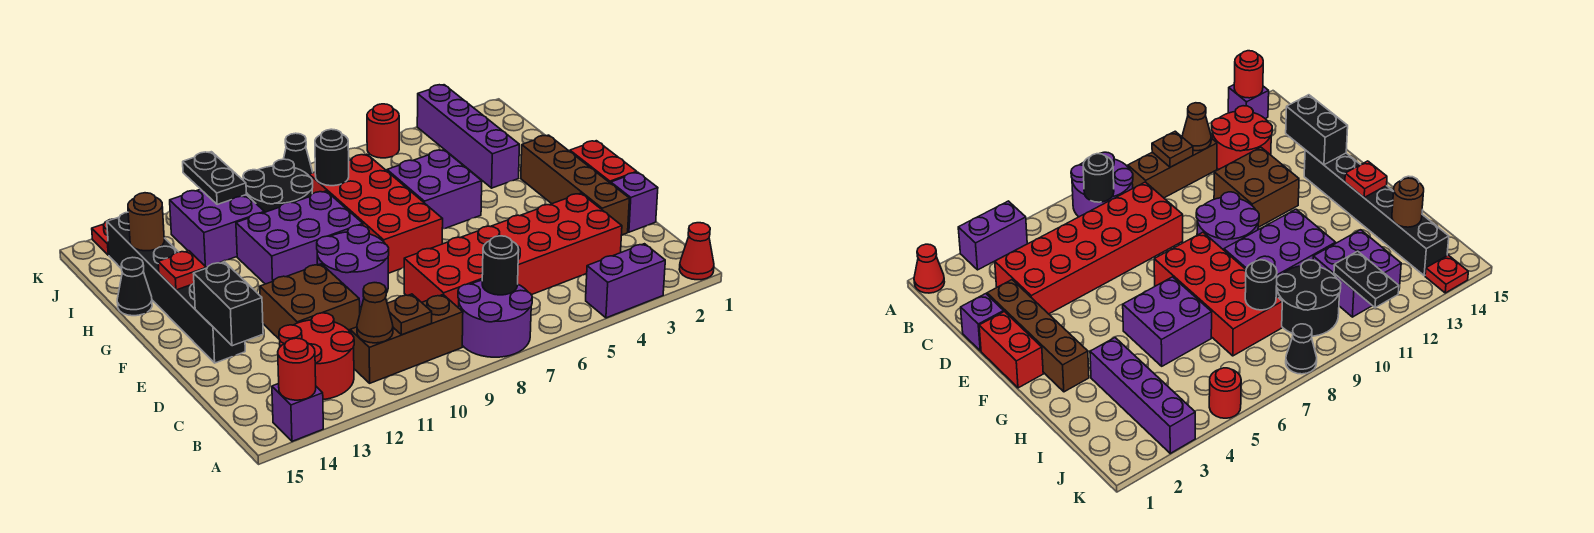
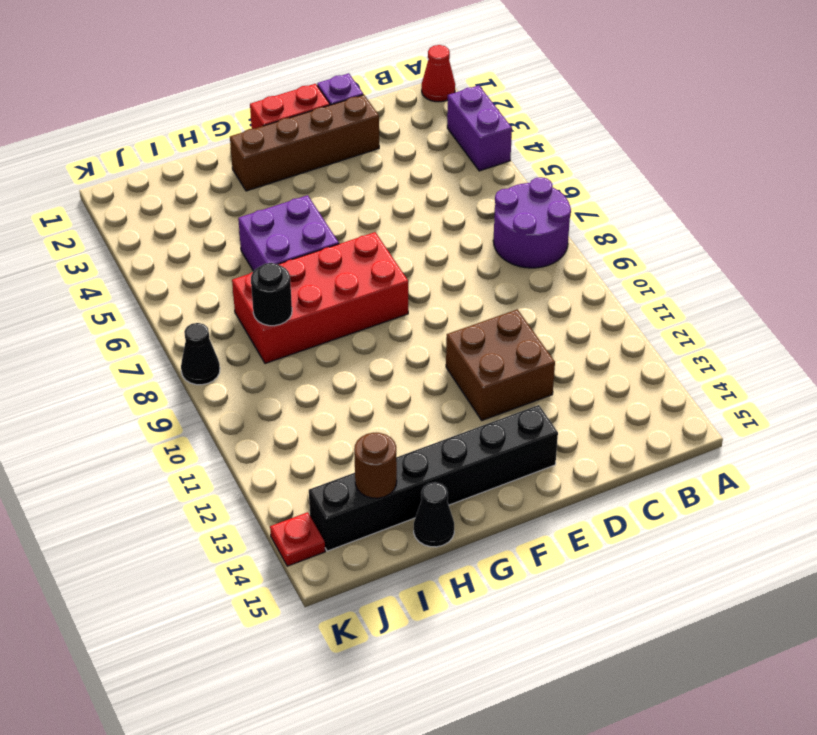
none -> purple brick A14 level 1
none -> brown brick B9:B11 level 1
none -> red round brick B12:C13 level 1
none -> red brick C3:D8 level 1

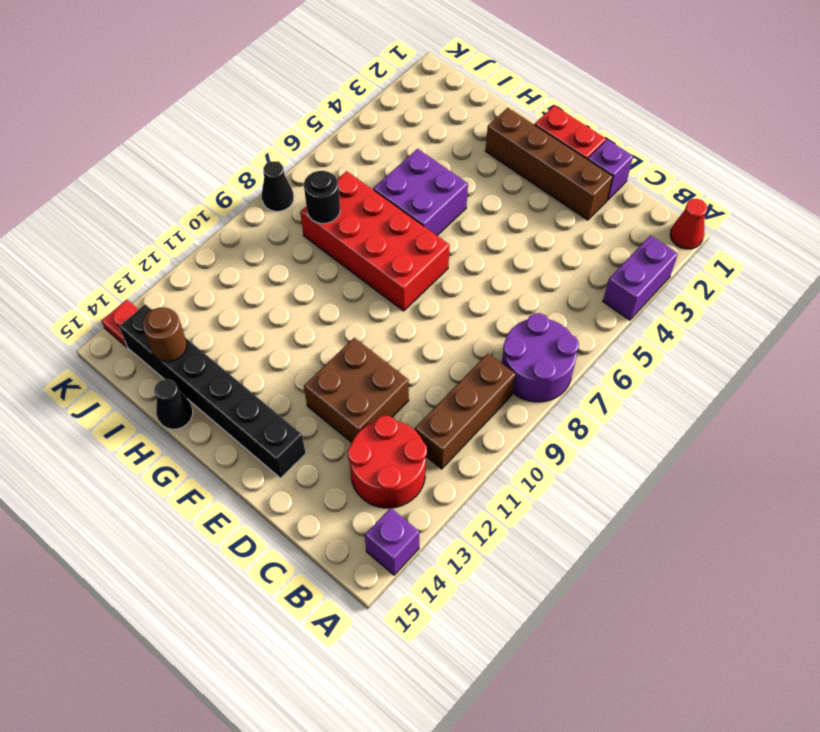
none -> red brick C3:D8 level 1
none -> purple round brick E9:F10 level 1
none -> purple brick G9:H11 level 1
none -> purple brick H3:K3 level 1

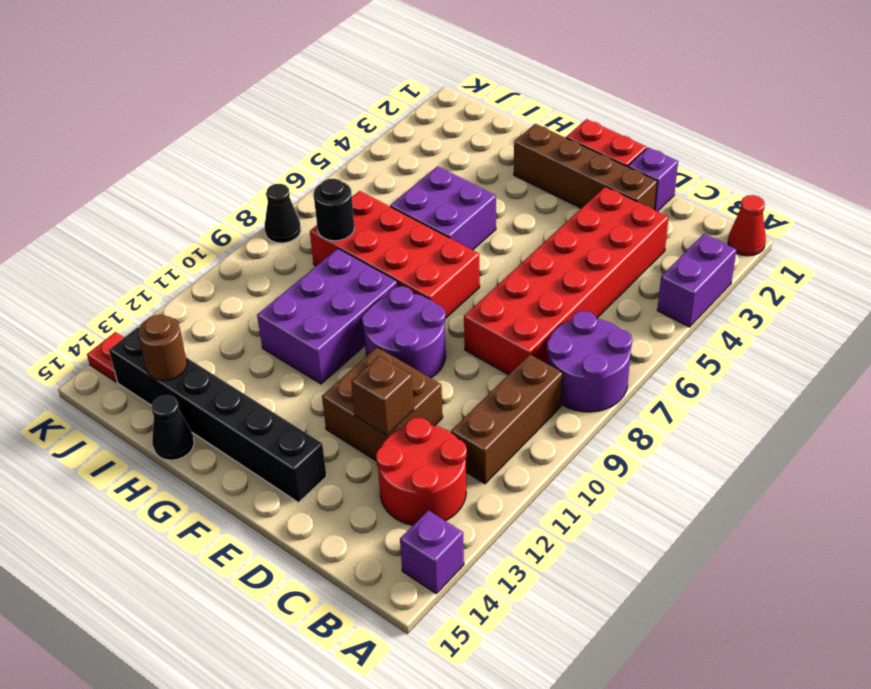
brown brick D12 level 2 -> none
none -> purple brick H3:K3 level 1
none -> black round brick I9:J10 level 1
none -> purple brick I11:J12 level 1
none -> red round brick K5 level 1

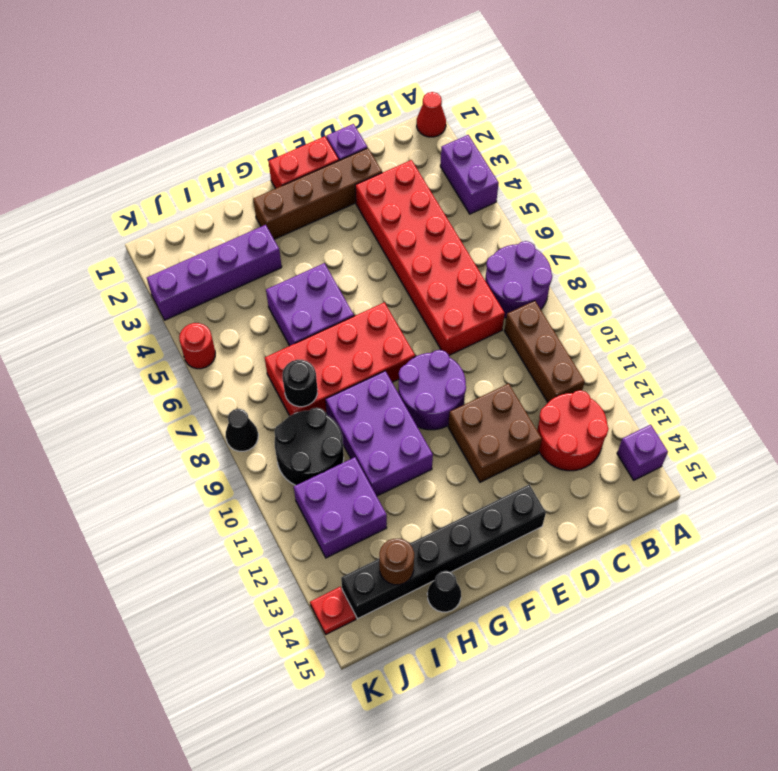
none -> red round brick A14 level 2
none -> black round brick B7 level 2
none -> brown plate B10 level 2
none -> brown cone B11 level 2

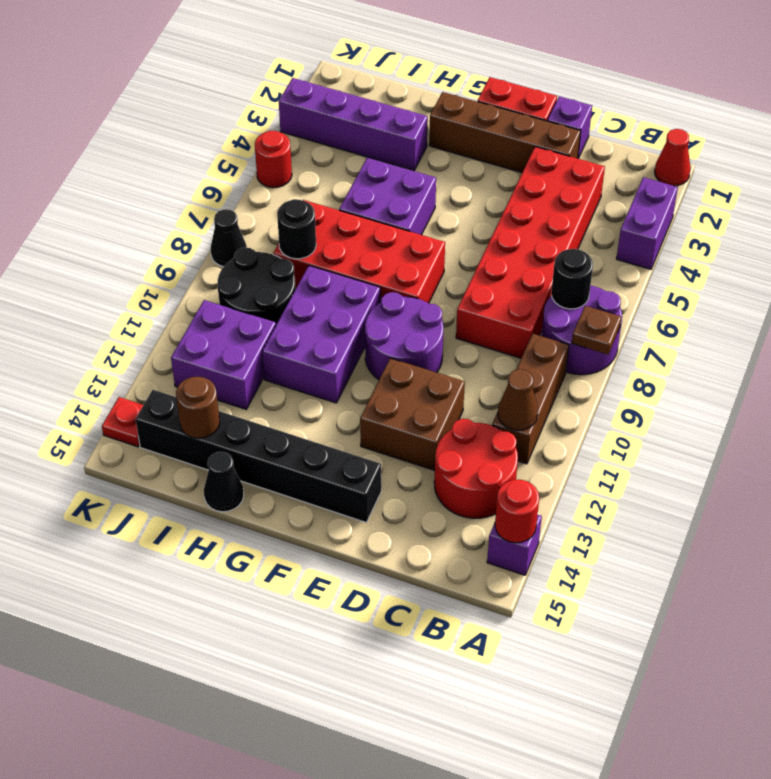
brown plate A8 level 2 -> brown plate B10 level 2
none -> black brick D14:E14 level 2
none -> red plate G14 level 2
none -> black plate J11:K11 level 2

